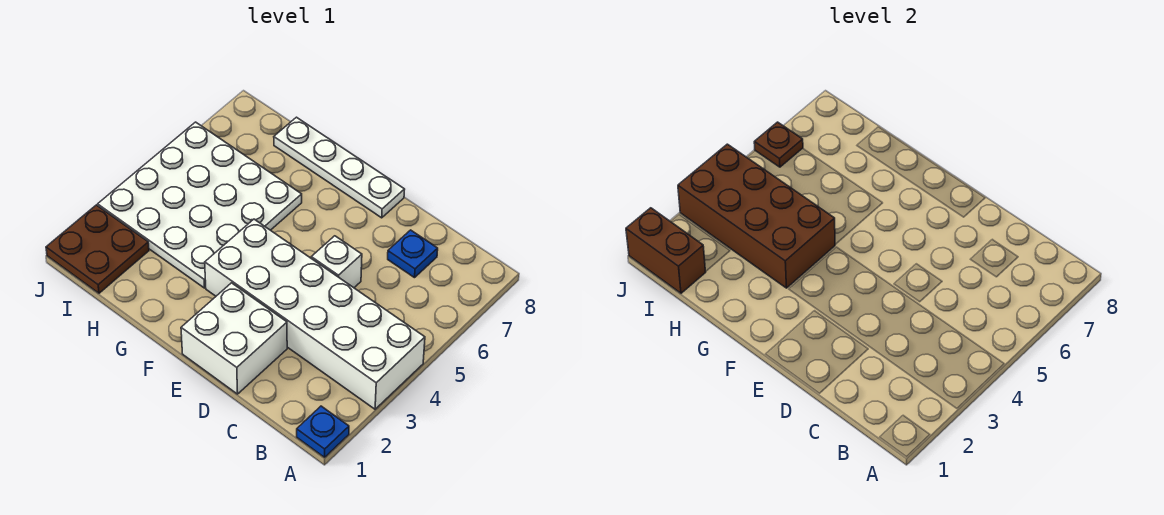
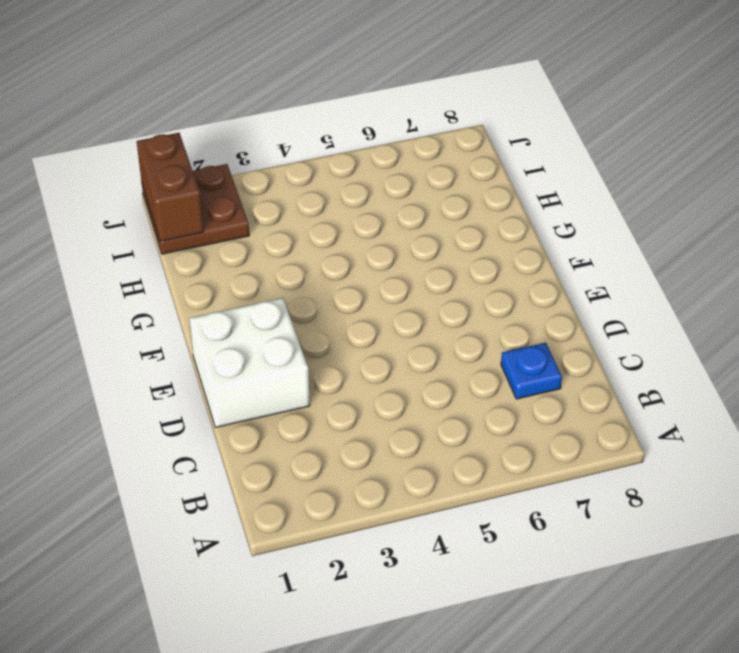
none -> blue plate A1 level 1
none -> white brick A3:F4 level 1

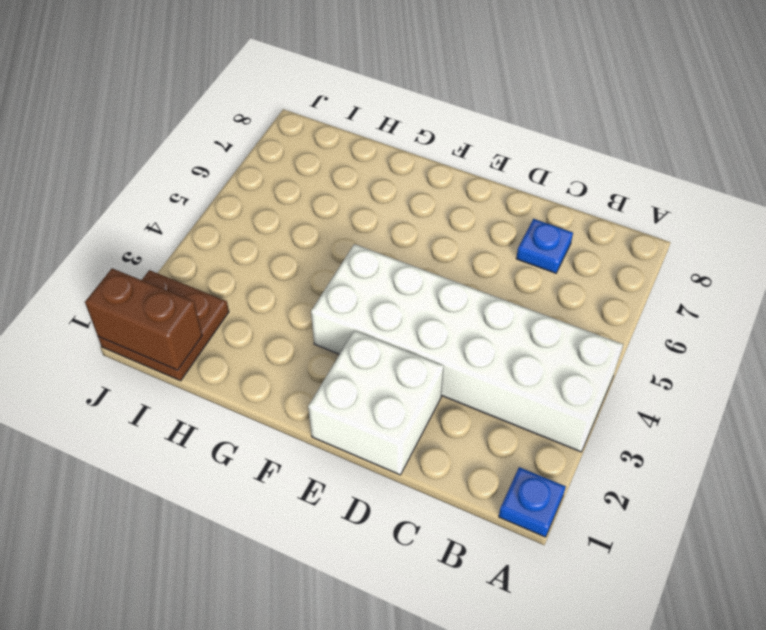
none -> white brick D5 level 1
none -> white plate E8:H8 level 1

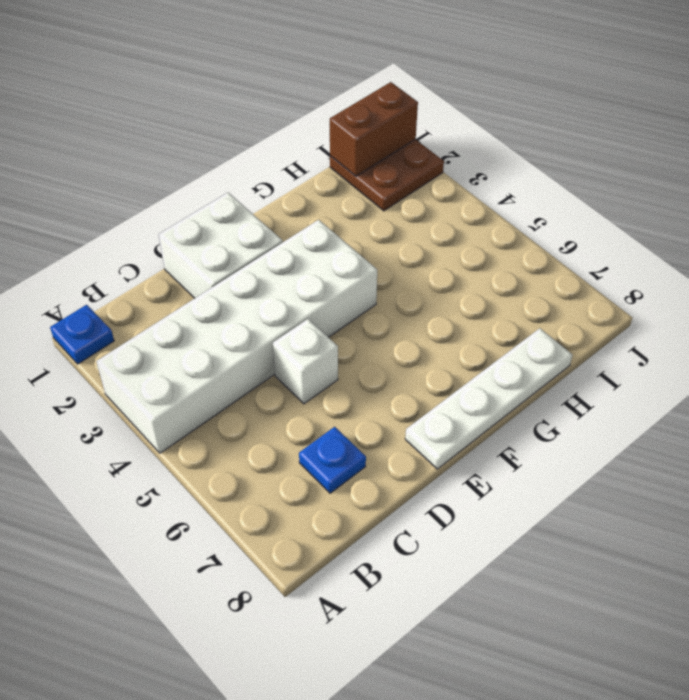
none -> white plate G3:J6 level 1
none -> brown brick G3:J4 level 2

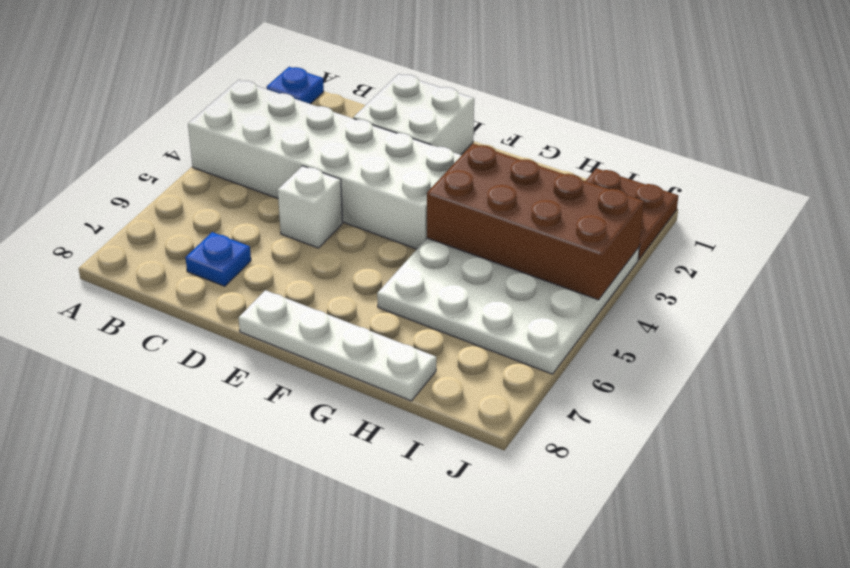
none -> brown brick I1:J1 level 2
none -> brown plate J6 level 2

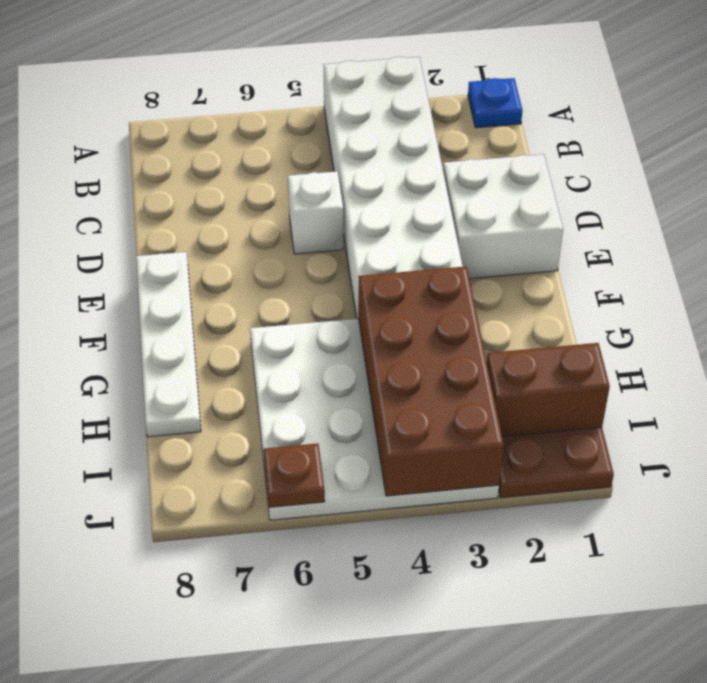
brown brick I1:I2 level 2 -> brown brick I1:J1 level 2
none -> blue plate C7 level 1

